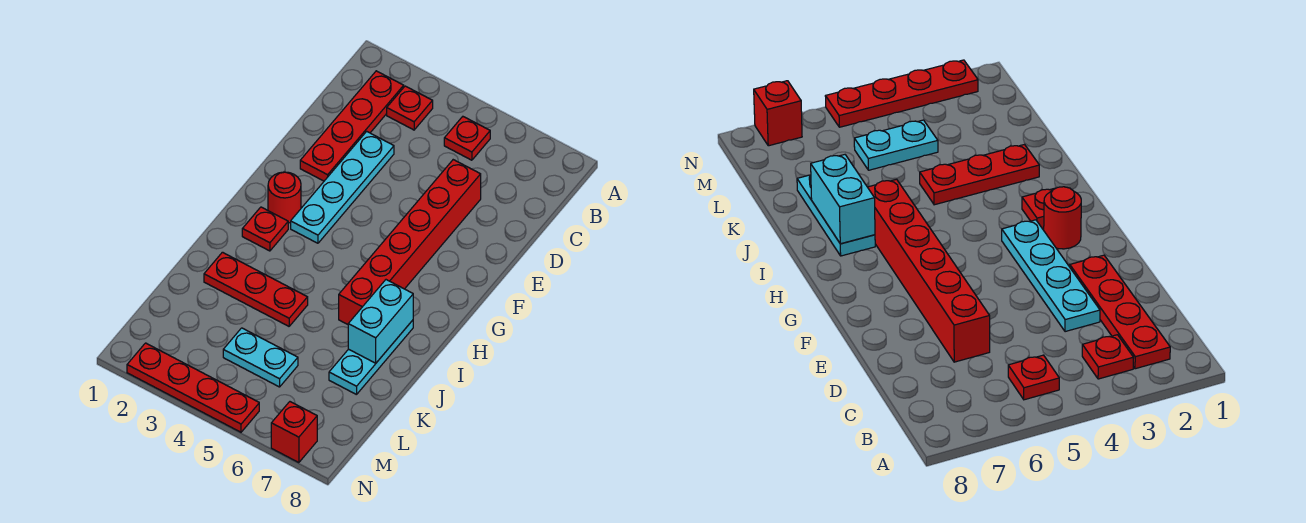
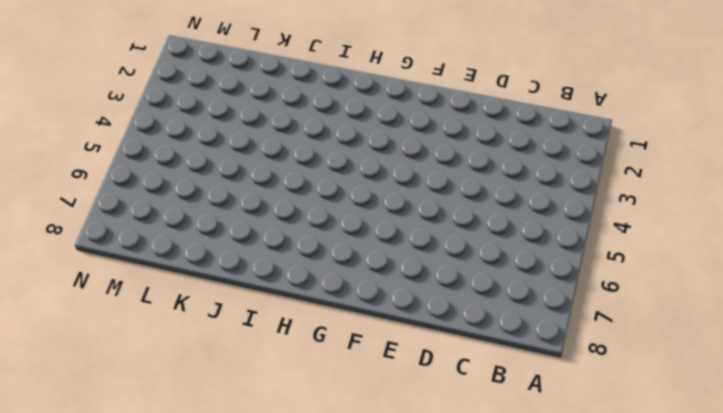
none -> red plate B2:E2 level 1
none -> red plate B3 level 1
none -> red plate B5 level 1

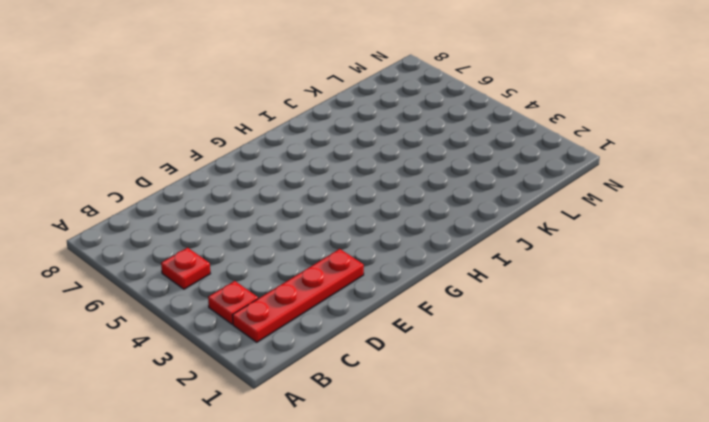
none -> cyan plate D3:G3 level 1
none -> red brick D6:I6 level 1
none -> red round brick G2 level 1

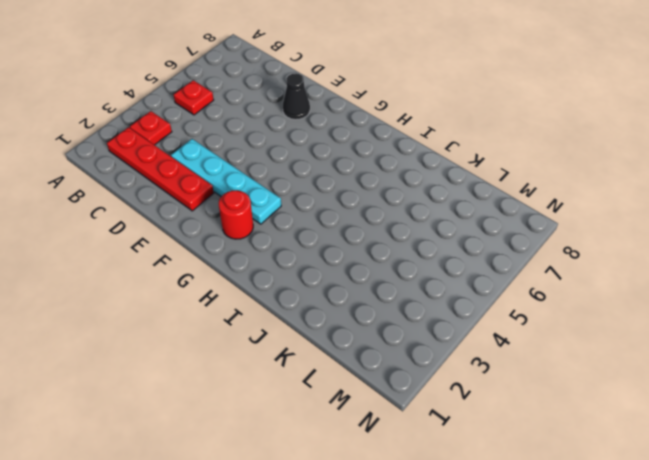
black cone E7 level 1 -> none
none -> red brick D6:I6 level 1
none -> red plate H2 level 1
none -> cyan plate I7:K7 level 1

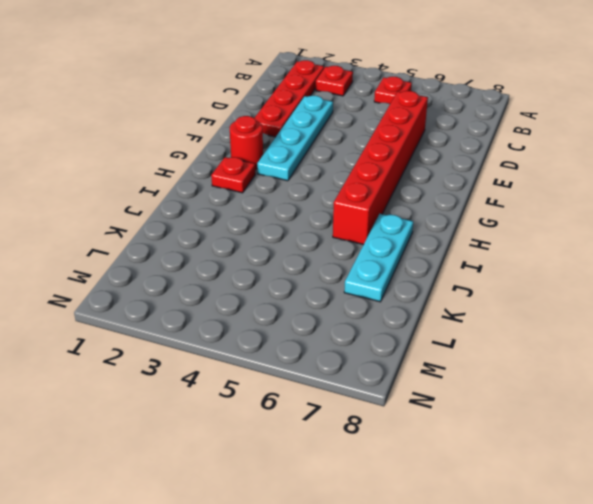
none -> red plate J2:J4 level 1
none -> cyan plate L4:L5 level 1
none -> red plate N2:N5 level 1

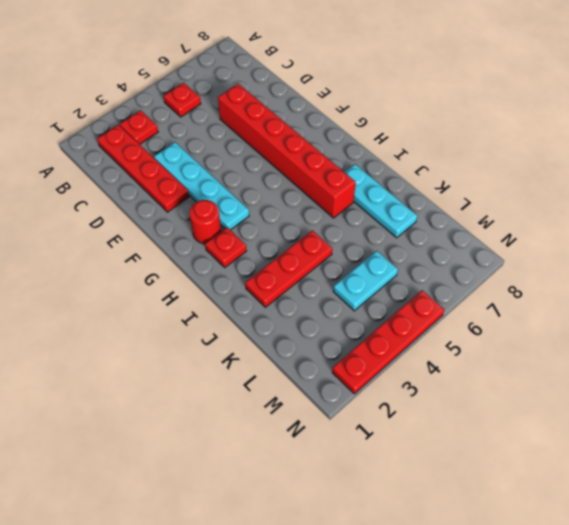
none -> red brick N7 level 1
none -> cyan brick I7:J7 level 2

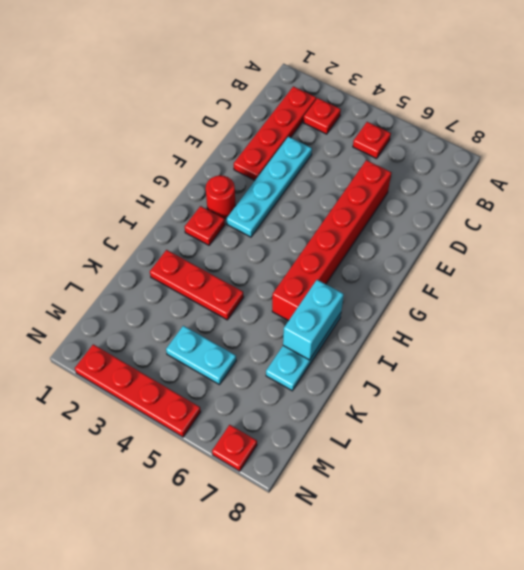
red plate N7 level 1 -> red brick N7 level 1

